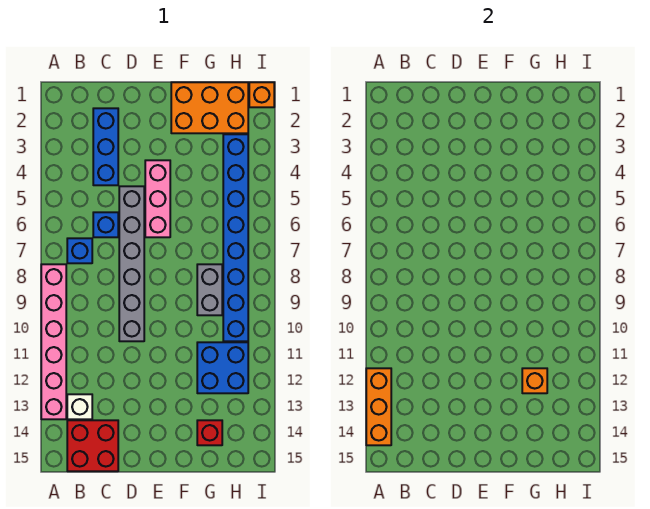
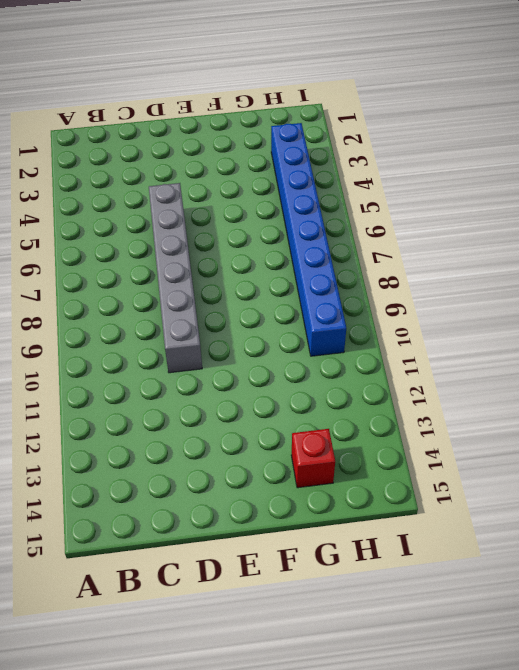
none -> pink brick A8:A13 level 1
none -> blue brick B7 level 1
none -> white brick B13 level 1

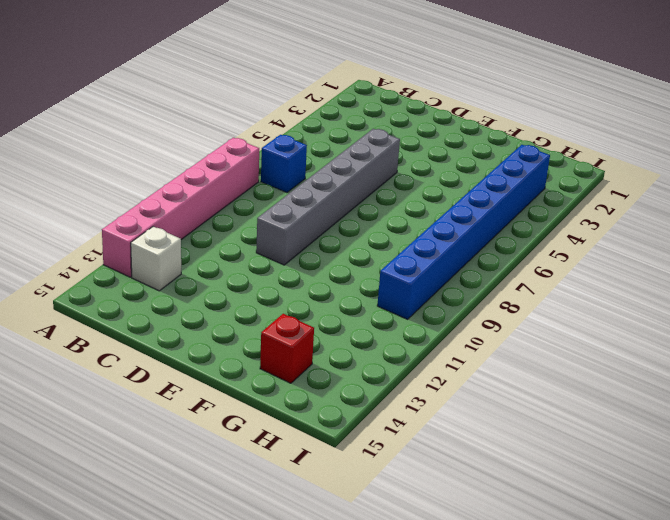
none -> red brick B14:C15 level 1
none -> blue brick C2:C4 level 1
none -> blue brick C6 level 1

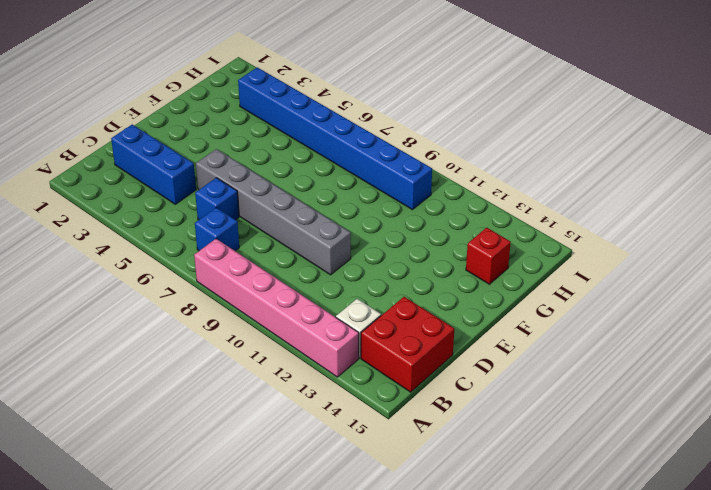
none -> pink brick E4:E6 level 1
none -> orange brick F1:H2 level 1
none -> grey brick G8:G9 level 1

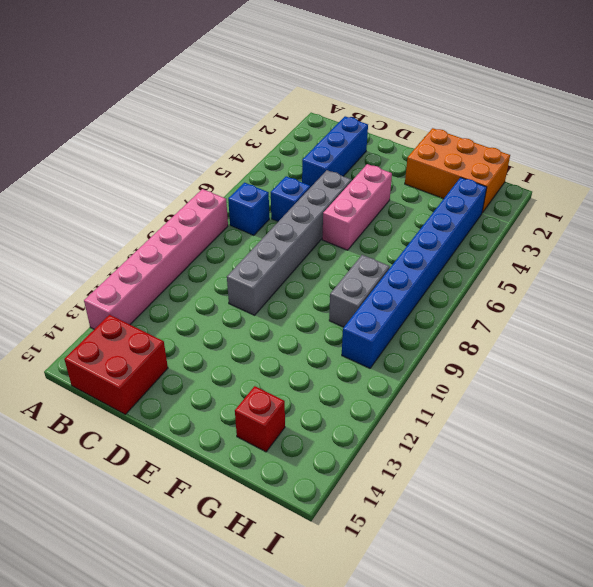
none -> white brick B13 level 1
none -> blue brick G11:H12 level 1
none -> orange brick I1 level 1

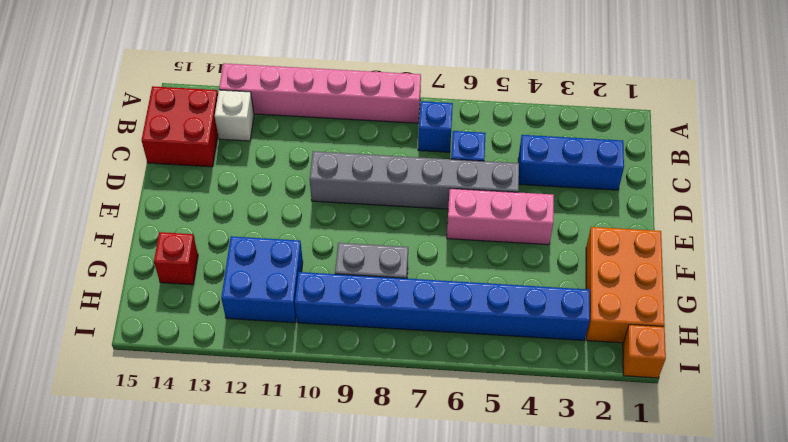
none -> orange brick A12:A14 level 2
none -> orange brick G12 level 2

